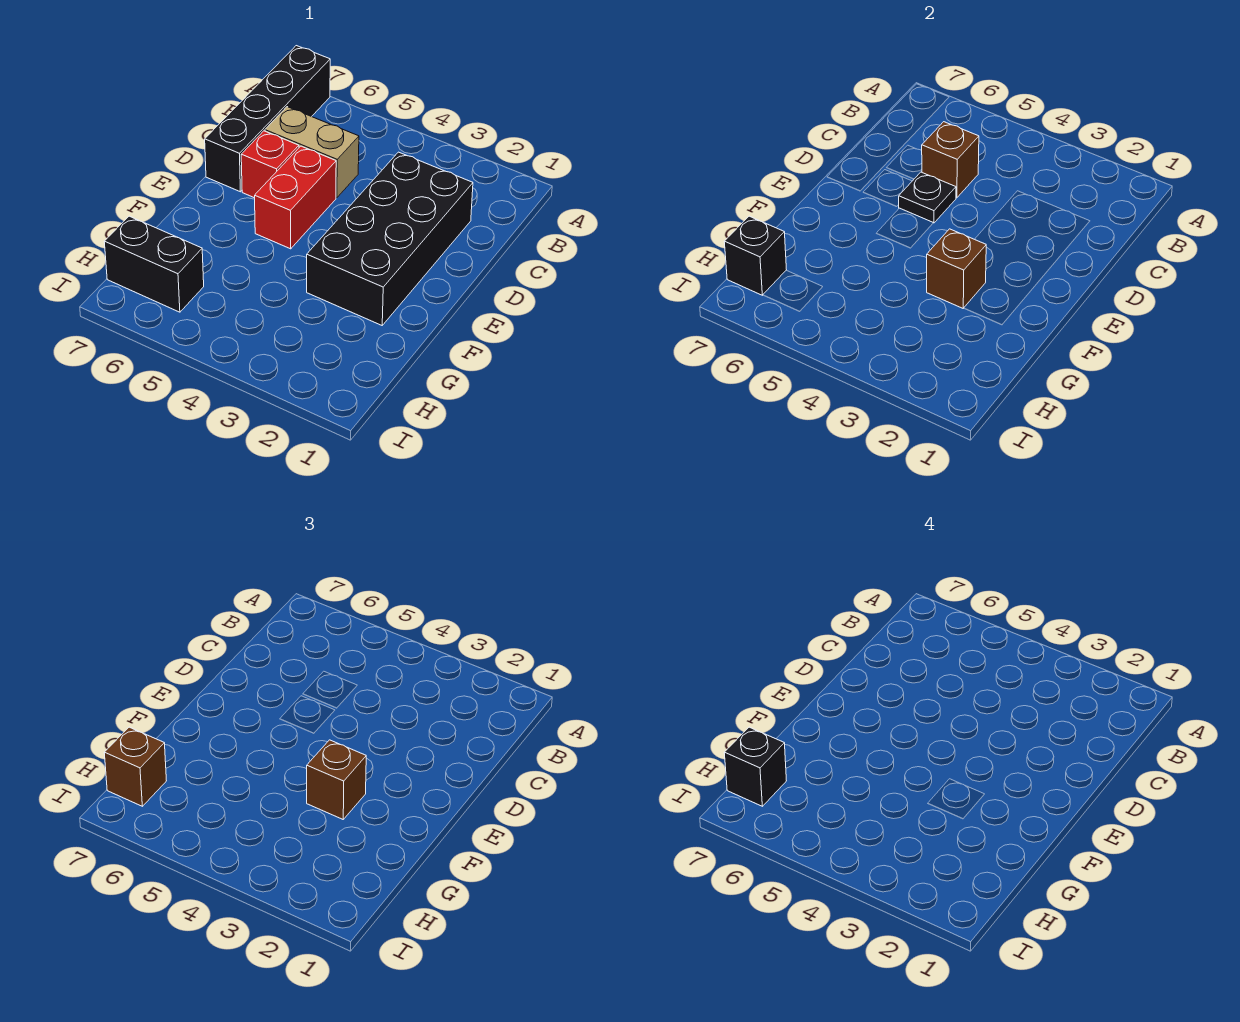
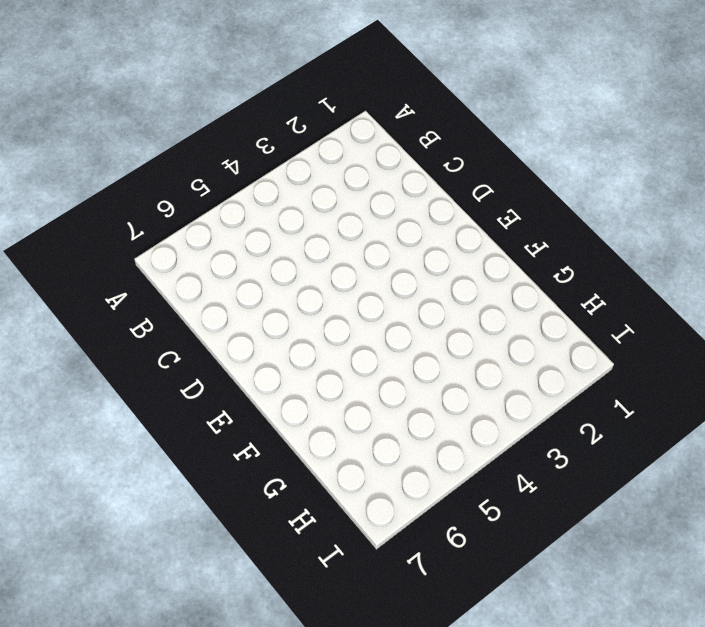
none -> black brick A7:D7 level 1
none -> black brick C2:F3 level 1
none -> tan brick C5:C6 level 1

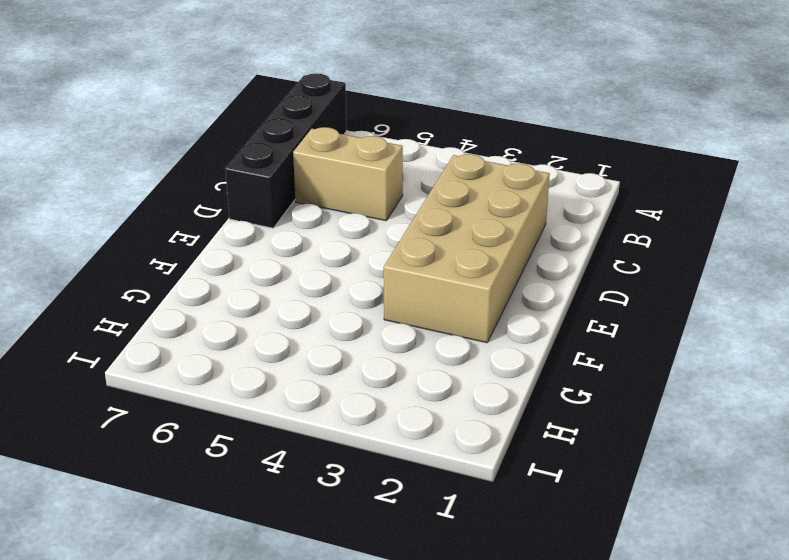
tan brick C2:F3 level 1 -> black brick C2:F3 level 1
none -> red brick D5:E5 level 1
none -> red brick D6 level 1
none -> black brick H6:H7 level 1

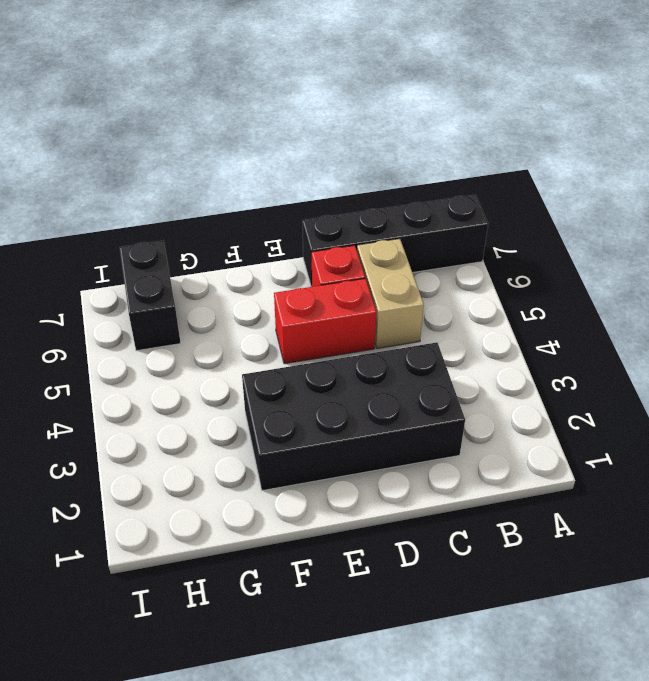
none -> brown brick C5 level 2
none -> black plate D5 level 2
none -> brown brick F3 level 2

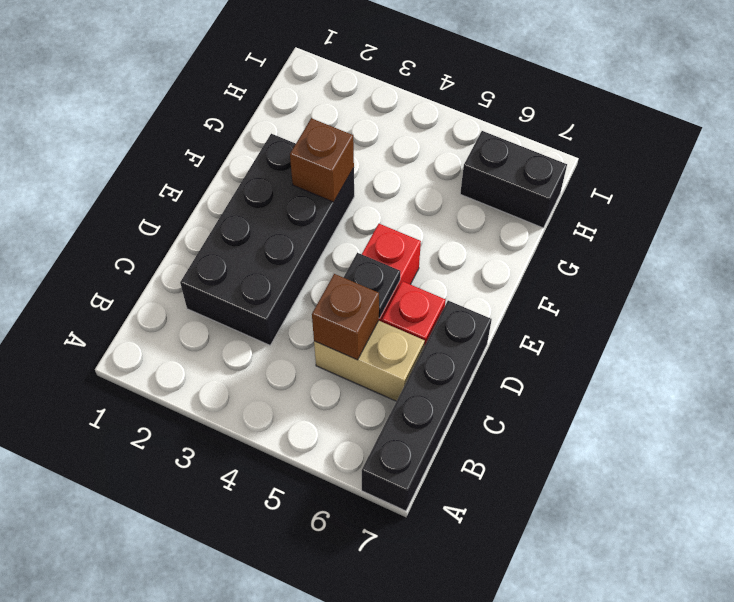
none -> black brick H7 level 2
none -> brown brick F3 level 3
none -> brown brick H7 level 3

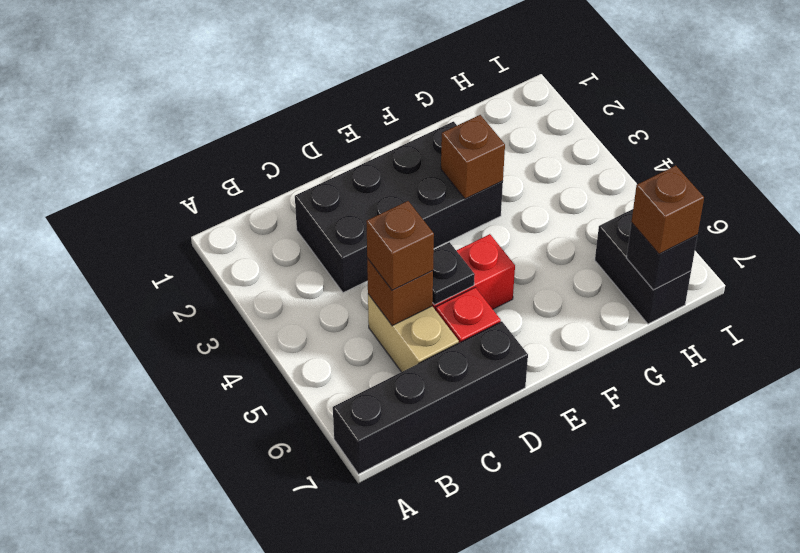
brown brick C5 level 3 -> brown brick F3 level 3
none -> black brick H7 level 4

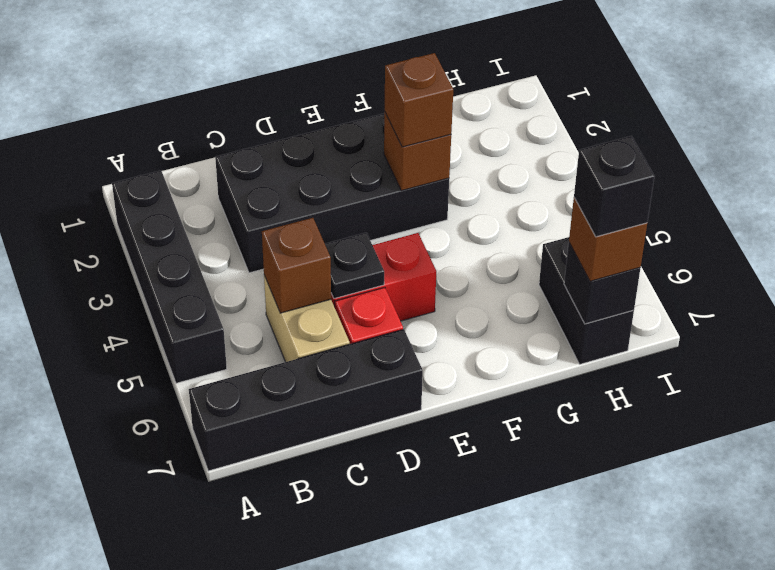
black brick A2:A5 level 1 -> none

